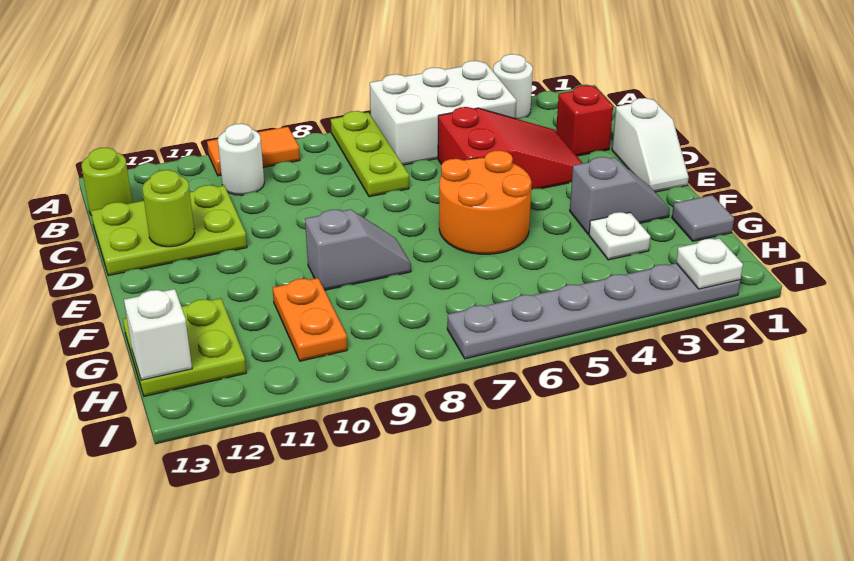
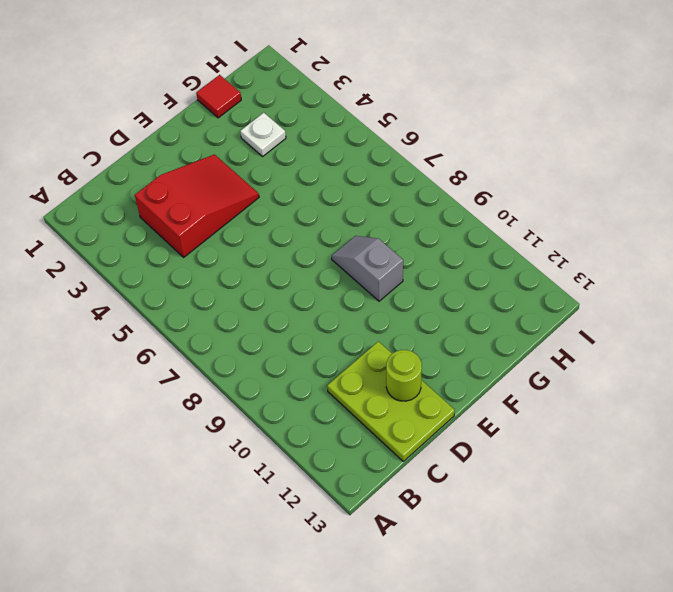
red slope C3:E4 level 1 top C -> red slope C3:D5 level 1 top 5
red tile G1 level 1 -> grey tile G1 level 1
none -> white round brick A3 level 1
none -> white brick A4:B6 level 1
none -> lime plate A7:C7 level 1

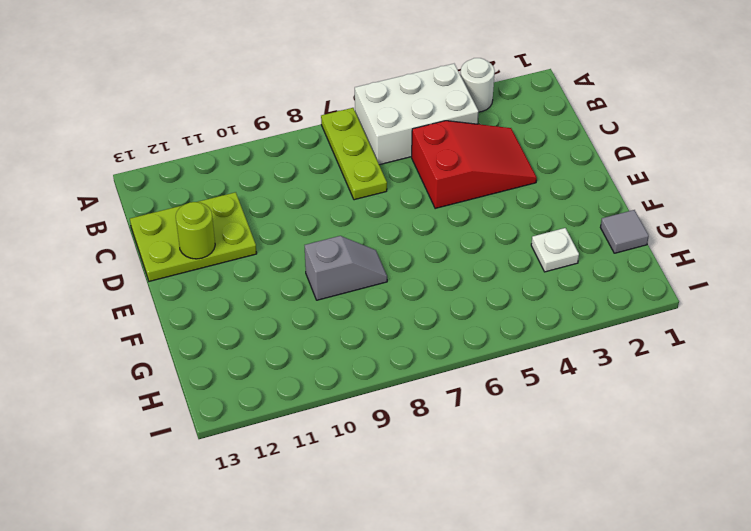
none -> orange tile A9:A10 level 1
none -> white round brick B10 level 1
none -> lime round brick B13 level 1

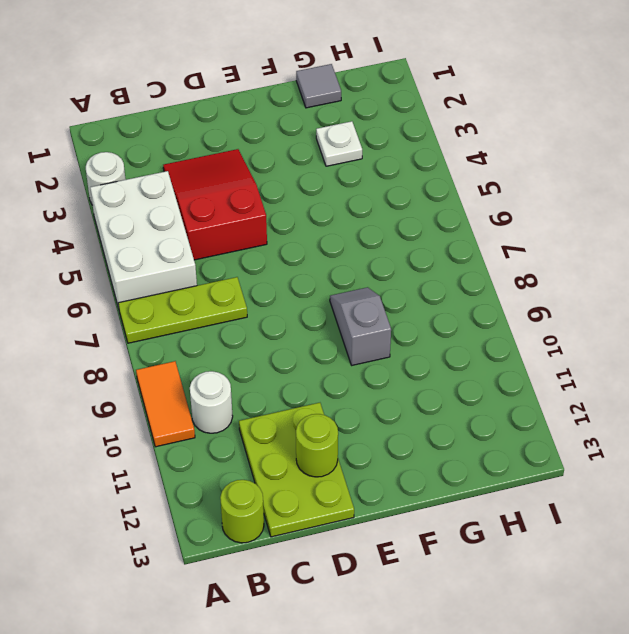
none -> red brick C2 level 1
none -> white slope D1:E1 level 1 top D
none -> orange round brick E5:F6 level 1

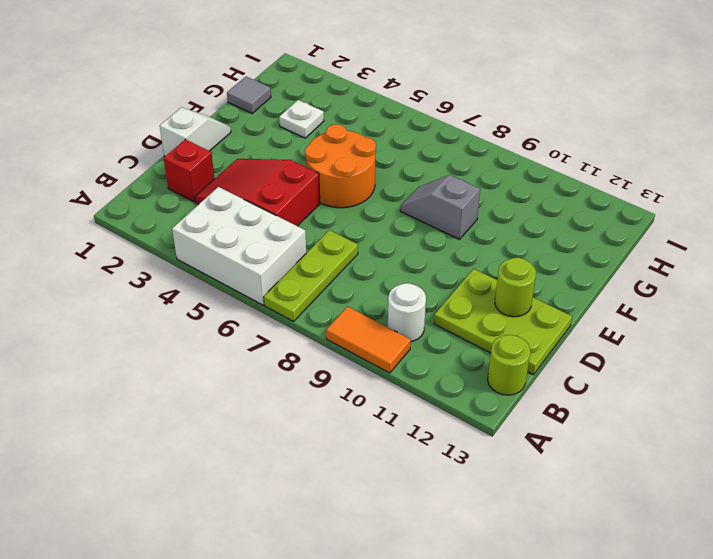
none -> white round brick A3 level 1
none -> grey slope F2:F3 level 1 top 3
none -> orange plate G10:H10 level 1

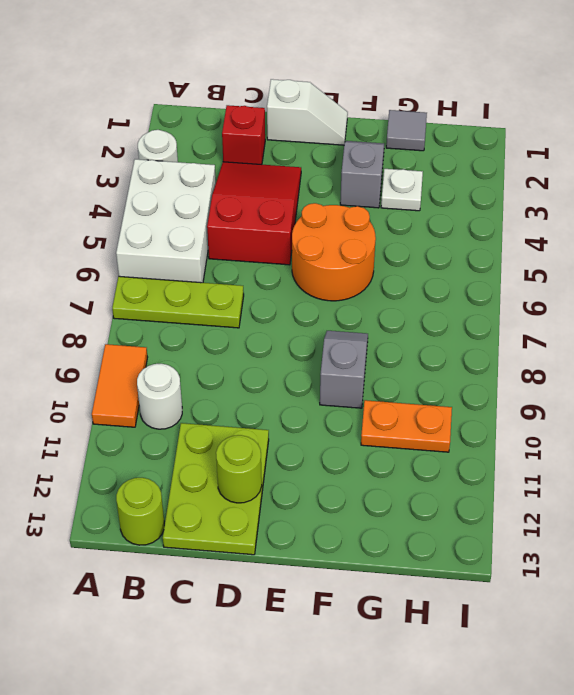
none -> lime plate G12:H13 level 1
none -> grey plate I2:I7 level 1
none -> white brick H13 level 2

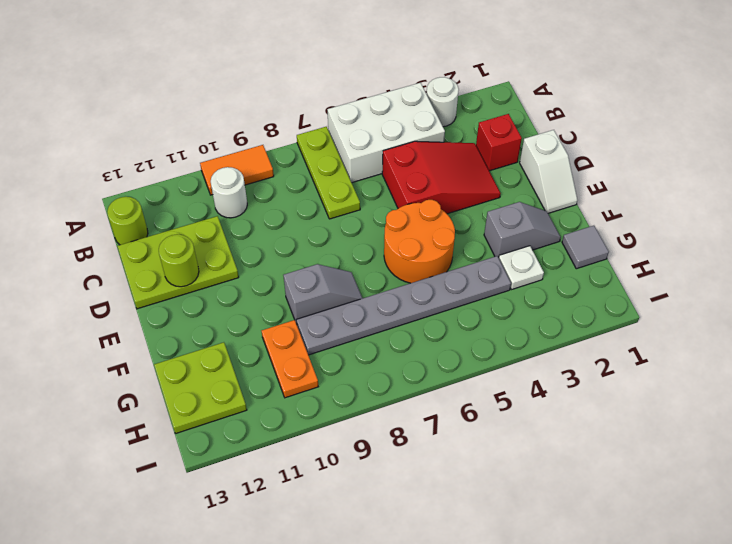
grey plate G4:G9 level 1 -> grey plate I2:I7 level 1
none -> white brick H13 level 2
none -> white plate I2 level 2

